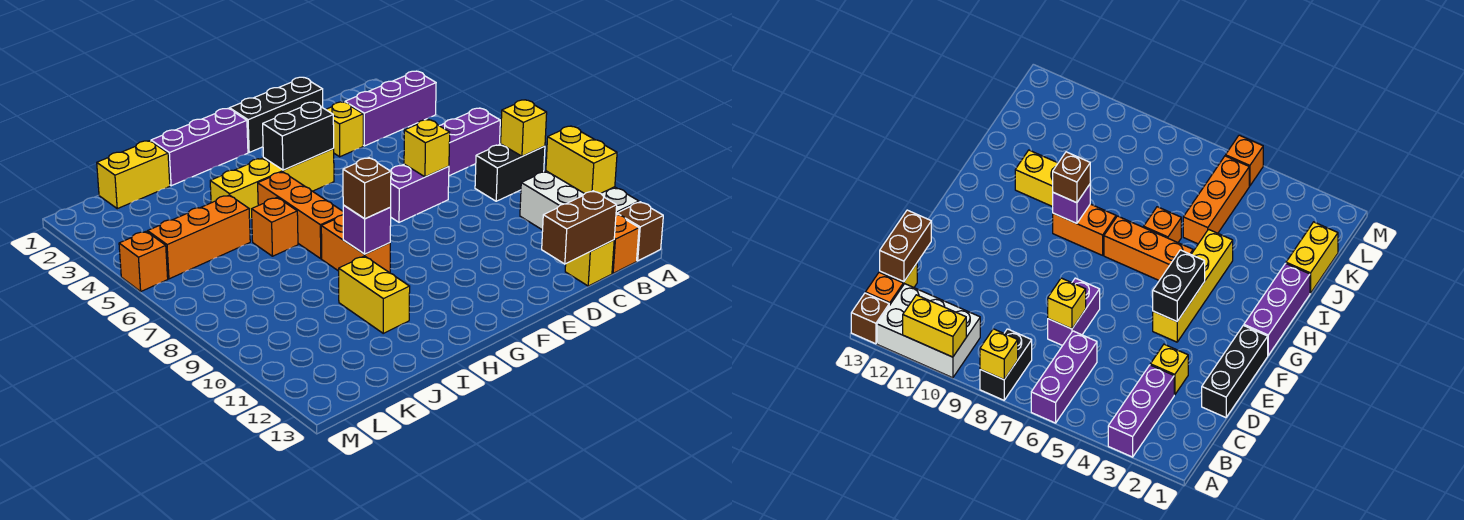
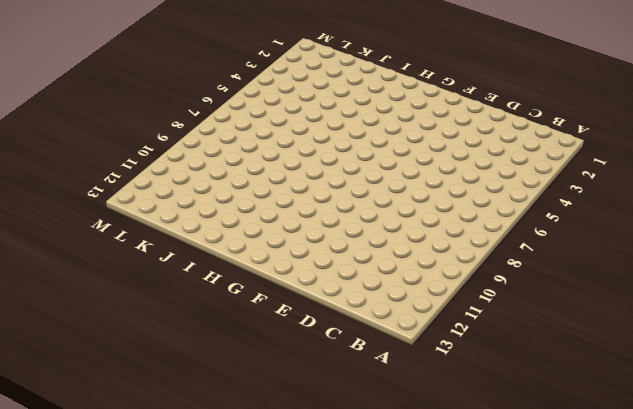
none -> purple brick A3:C3 level 1
none -> purple brick A6:C6 level 1
none -> black brick A8:B8 level 1

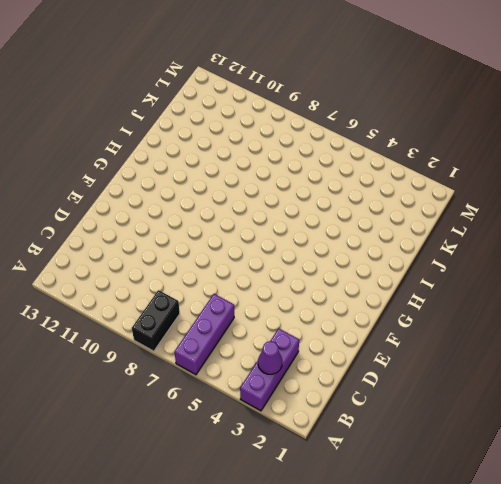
purple cone B3 level 2 -> none
none -> white brick A10:B12 level 1
none -> brown brick A13 level 1
none -> orange brick B13 level 1

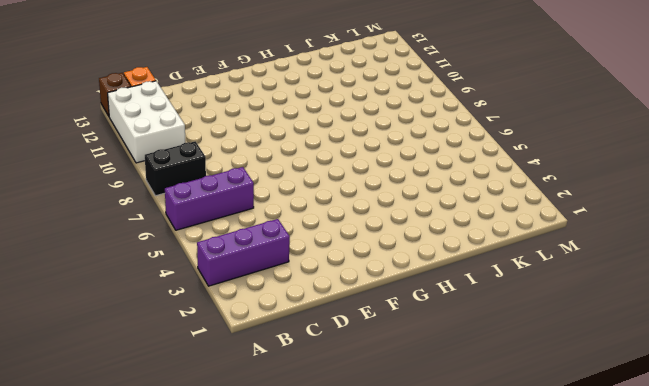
none -> yellow brick C13 level 1
none -> black brick D1:F1 level 1
none -> yellow brick D3 level 1

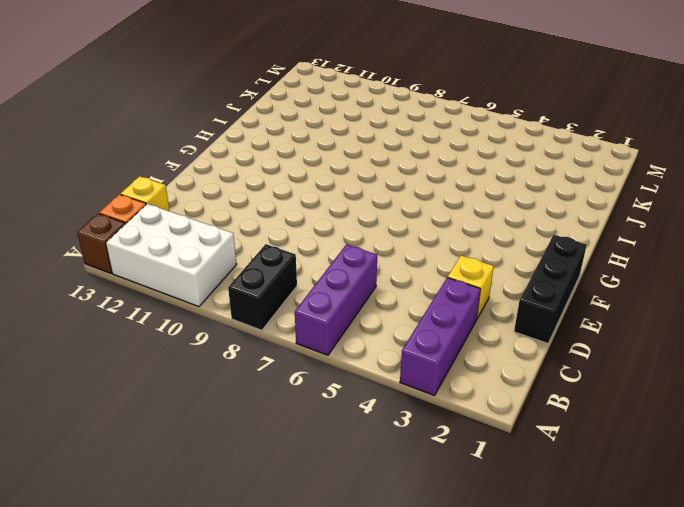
none -> purple brick D7:E7 level 1
none -> yellow brick F4:I4 level 1
none -> purple brick G1:I1 level 1

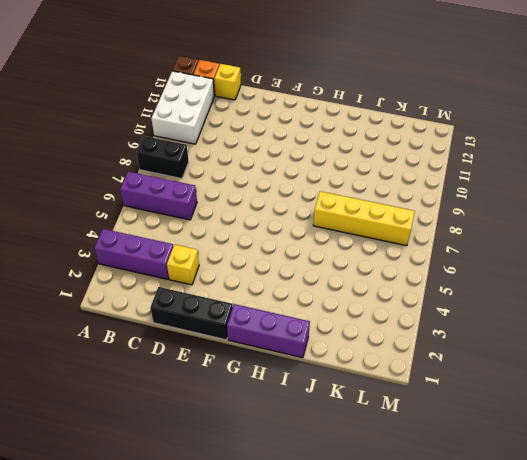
yellow brick I7:L7 level 1 -> yellow brick F4:I4 level 1
none -> purple brick D7:E7 level 1
none -> orange brick H5:H7 level 1
none -> orange brick H8:H9 level 1

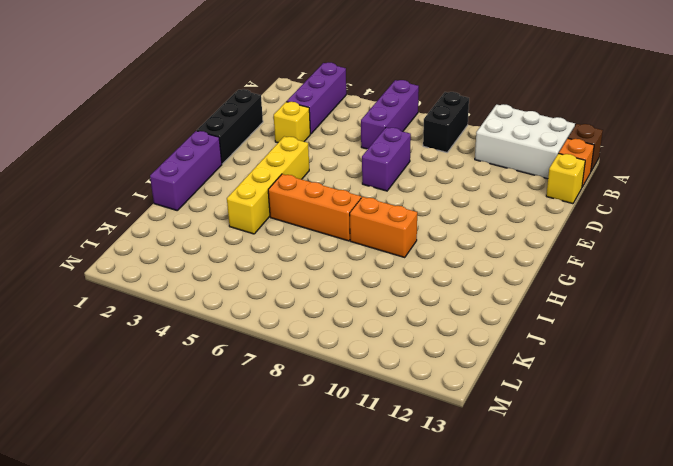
none -> orange brick I6 level 1
none -> yellow brick I10:I11 level 1
none -> yellow brick J1:K1 level 1

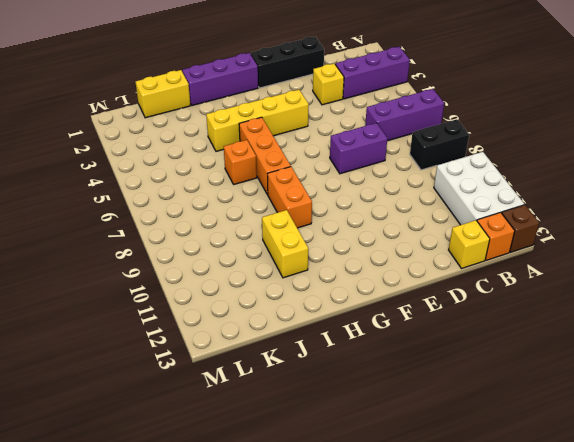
none -> orange brick J5:L5 level 1
none -> orange brick M5 level 1
none -> yellow brick A8 level 2

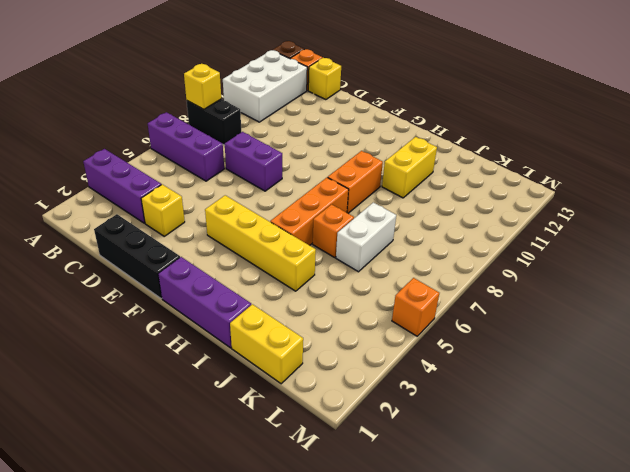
white brick J6:J7 level 1 -> none
none -> orange brick J5:L5 level 1
none -> yellow brick A10:A11 level 2
none -> brown brick C13:D13 level 2

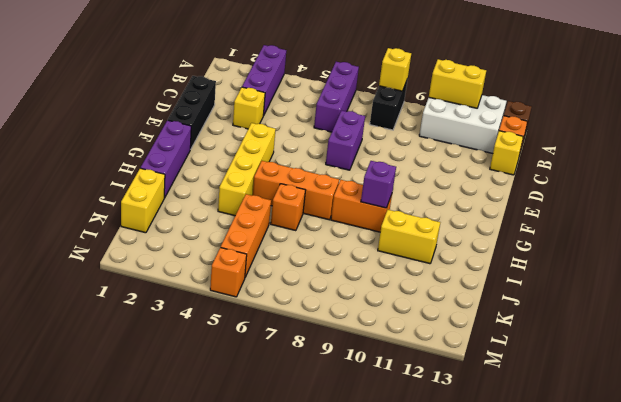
none -> brown brick C13:D13 level 2
none -> yellow brick D7 level 2
none -> black brick F4:G4 level 2

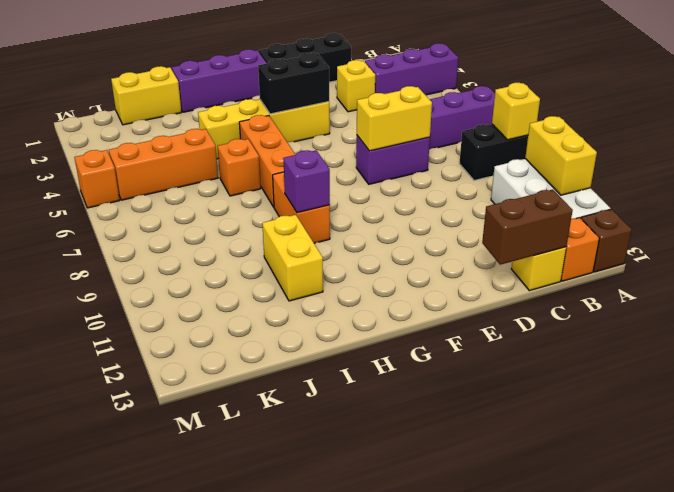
yellow brick D7:E7 level 2 -> yellow brick D7 level 2
none -> brown brick H9 level 3

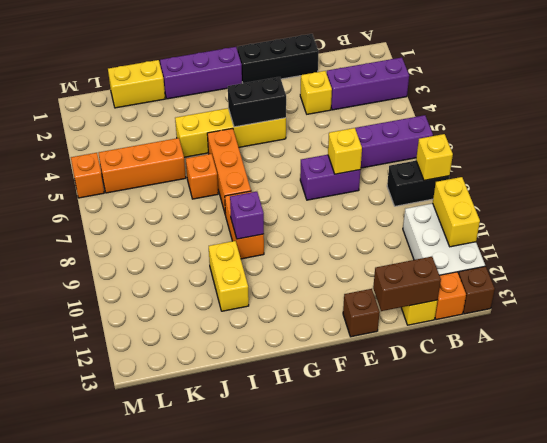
brown brick E13 level 1 -> brown brick H9 level 3

